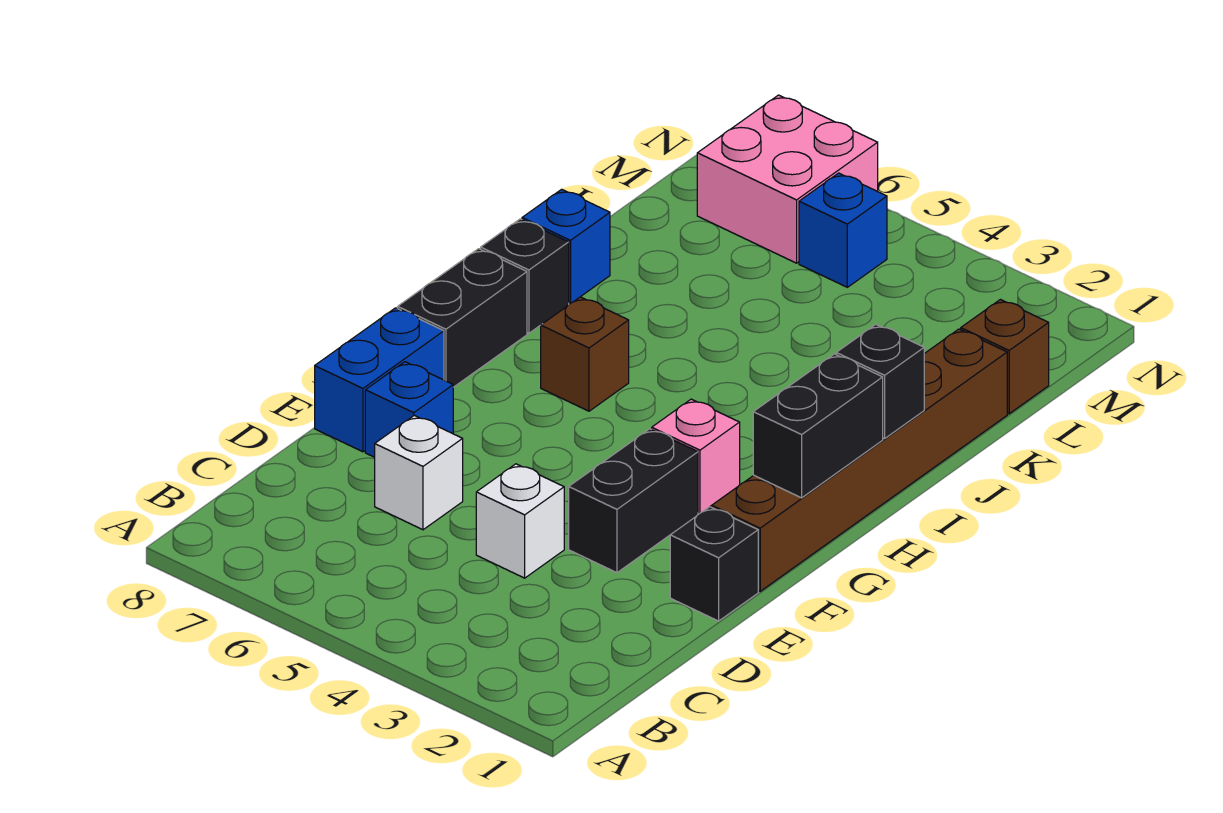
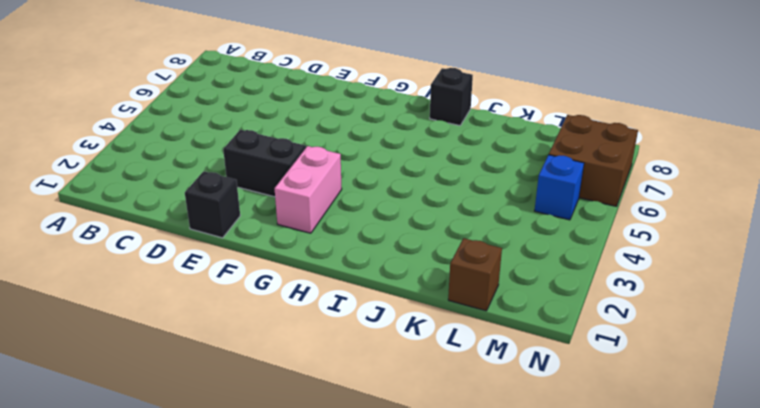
pink brick G2:G3 level 1 -> pink brick G3 level 1
brown brick M6:N7 level 1 -> pink brick M6:N7 level 1
none -> white brick D4 level 1
none -> white brick D6 level 1
none -> blue brick E7 level 1

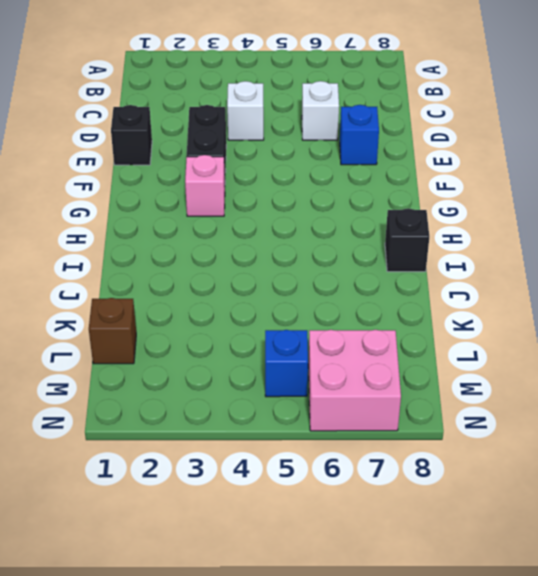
none -> blue brick E8:F8 level 1
none -> brown brick F1:K1 level 1
none -> black brick G8:H8 level 1

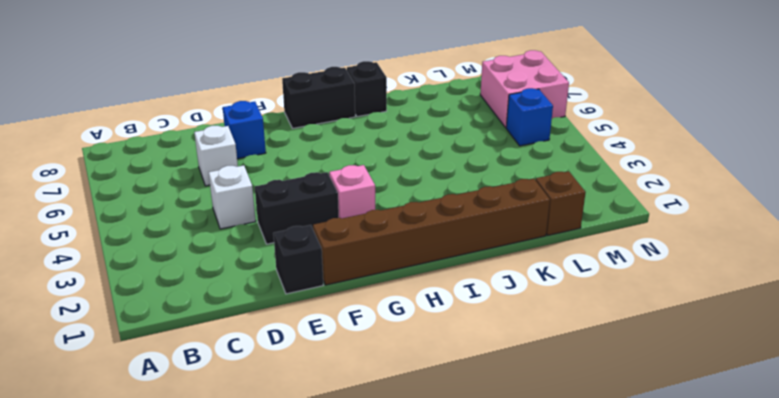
none -> blue brick E8:F8 level 1
none -> brown brick H6 level 1
none -> blue brick J8 level 1

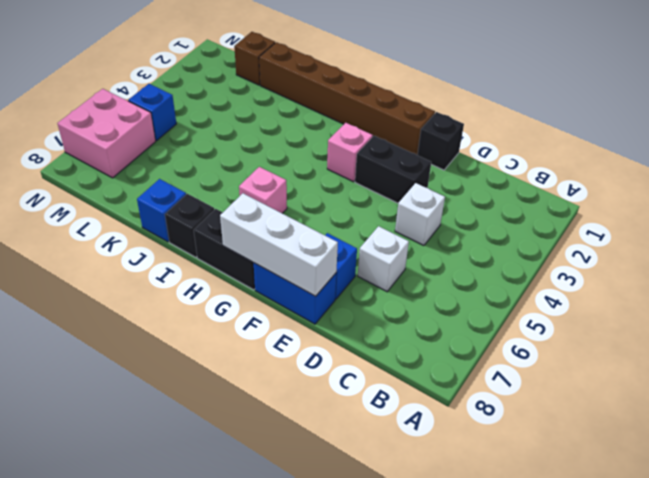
white brick E8:G8 level 2 -> none
pink brick H6 level 1 -> brown brick H6 level 1
none -> black brick G1:H1 level 2
none -> black brick I1 level 2

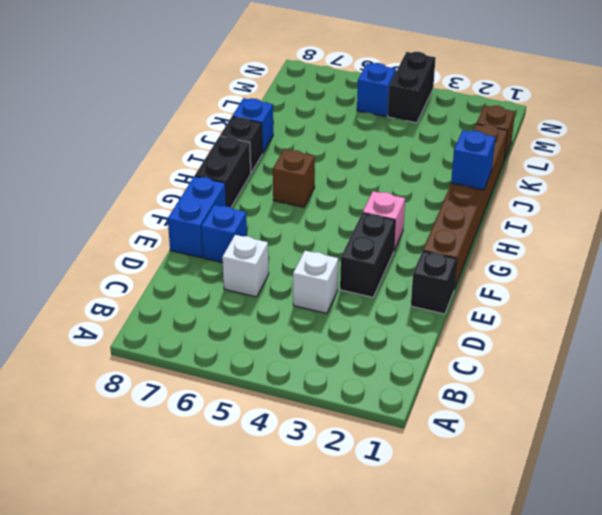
blue brick I1 level 2 -> black brick I1 level 2
black brick M4:N4 level 1 -> black brick G1:H1 level 2
none -> pink brick M6:N7 level 1

